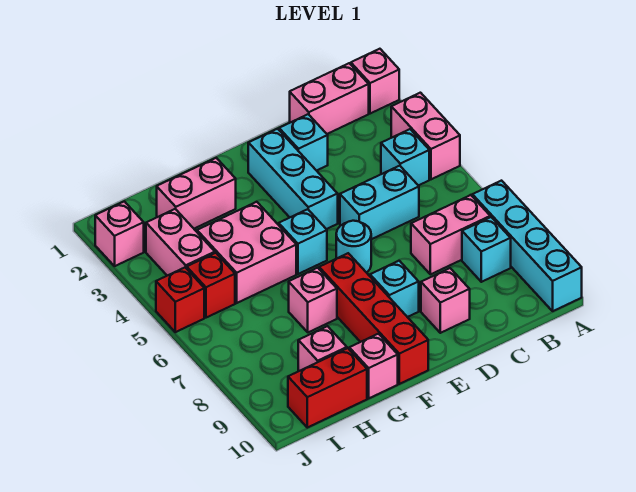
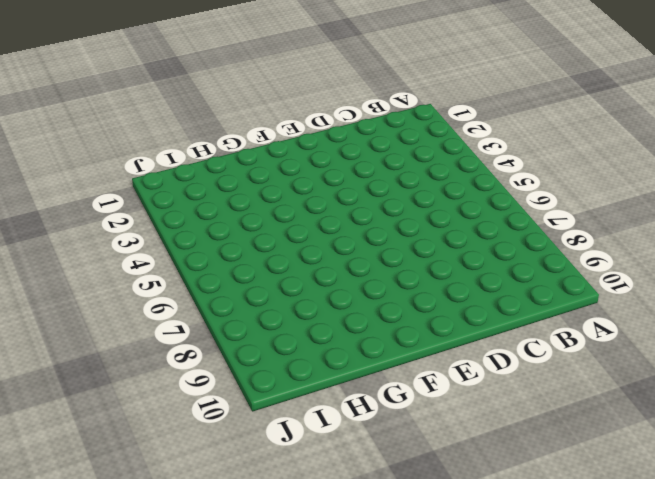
none -> pink brick A1 level 1
none -> pink brick A3:A4 level 1
none -> cyan brick A7:A10 level 1

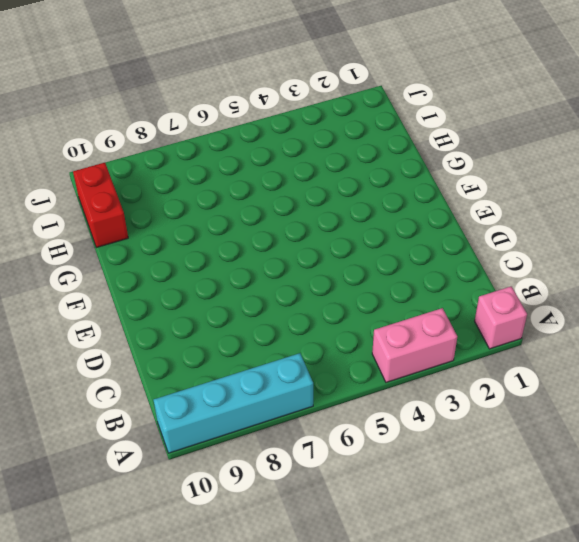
none -> pink brick B1:C1 level 1
none -> cyan brick B4 level 1
none -> pink brick B7:C7 level 1

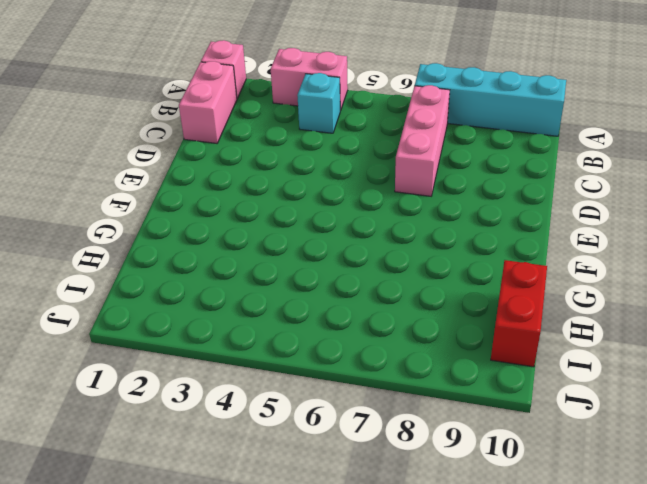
pink brick B7:D7 level 1 -> pink brick B7:C7 level 1
none -> cyan brick B8 level 1
none -> cyan brick C5:D5 level 1
none -> cyan brick D2 level 1

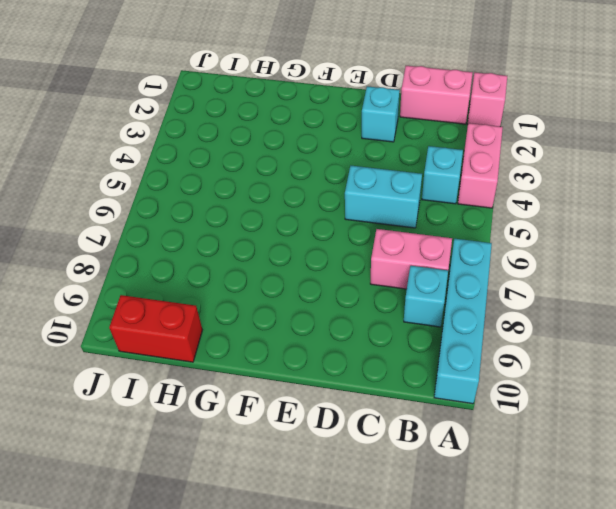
none -> pink brick D9 level 1
none -> cyan brick E2:E4 level 1
none -> cyan round brick E6 level 1

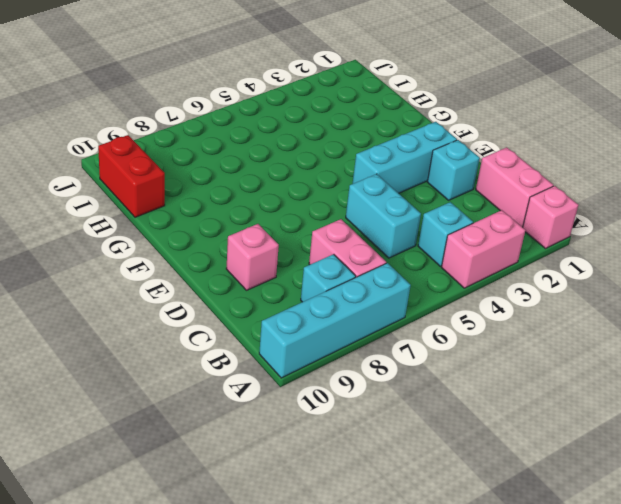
none -> cyan round brick E6 level 1
none -> cyan brick E8 level 1
none -> cyan brick F5 level 1

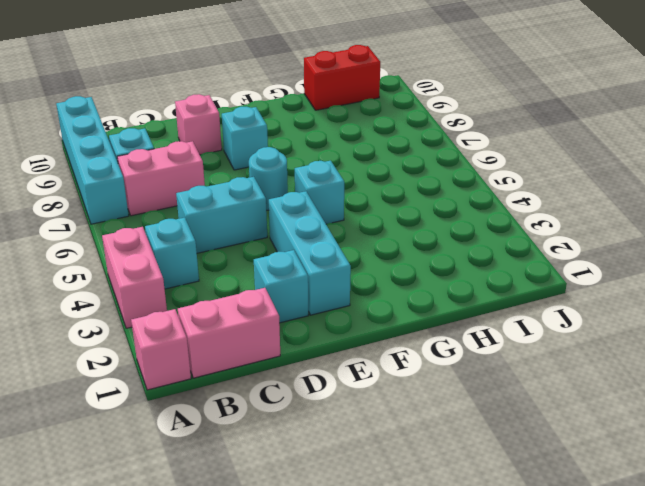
none -> red brick F7:F10 level 1
none -> pink brick G2:H2 level 1
none -> pink brick G4:H5 level 1

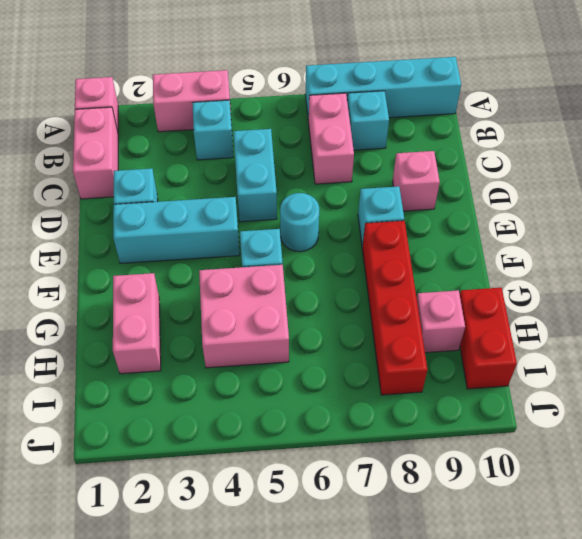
red brick F8:I8 level 1 -> red brick F7:F10 level 1
none -> pink brick G7 level 1
none -> pink brick G10 level 1
none -> pink brick I3:I4 level 1

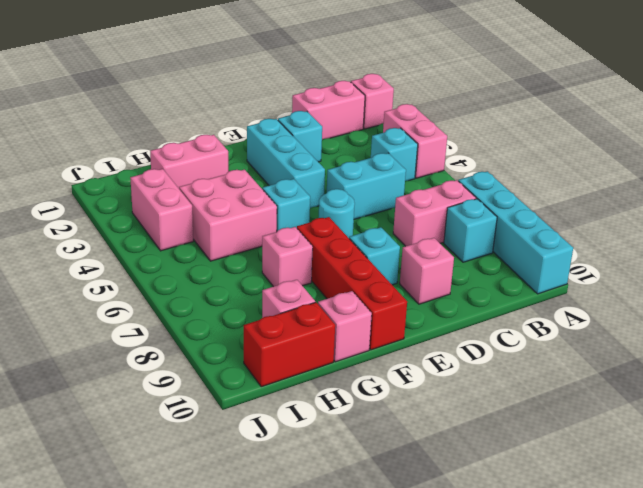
none -> red brick I5 level 1
none -> pink brick J2 level 1
none -> red brick J5 level 1

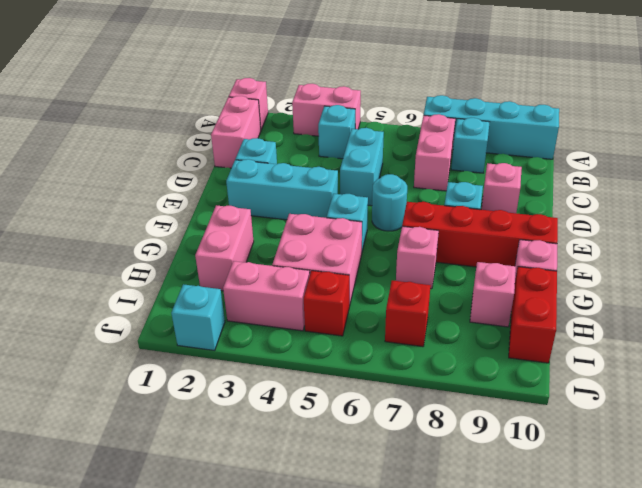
red brick I7 level 1 -> red brick J5 level 1
cyan brick J2 level 1 -> pink brick J2 level 1

